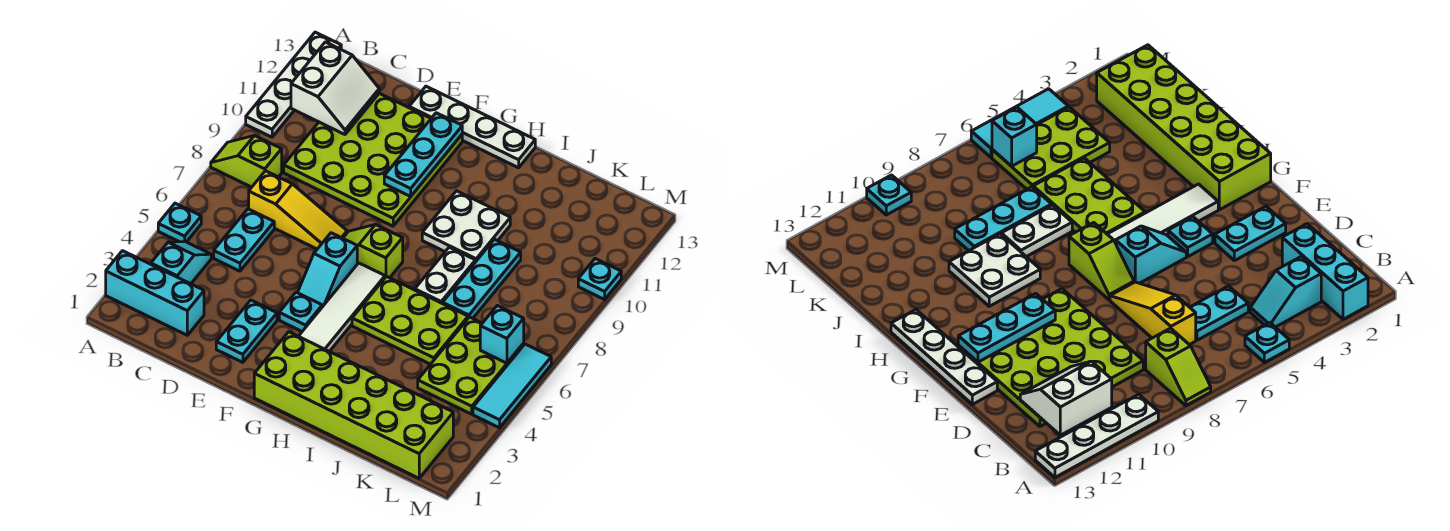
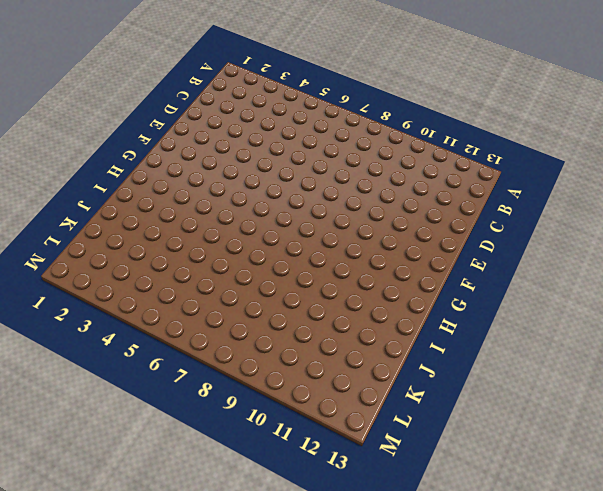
none -> cyan brick A2:C2 level 1
none -> cyan plate A5 level 1
none -> lime slope A8:B8 level 1 top B

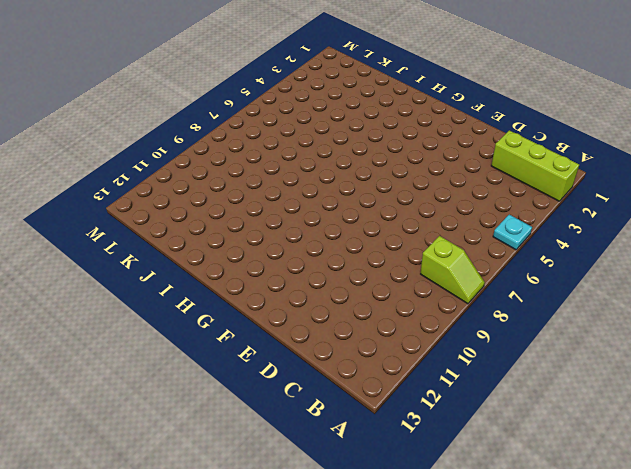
lime brick A2:C2 level 1 -> cyan brick A2:C2 level 1
none -> white plate A10:A13 level 1
none -> cyan slope B3:B4 level 1 top 3
none -> cyan plate C5:C6 level 1

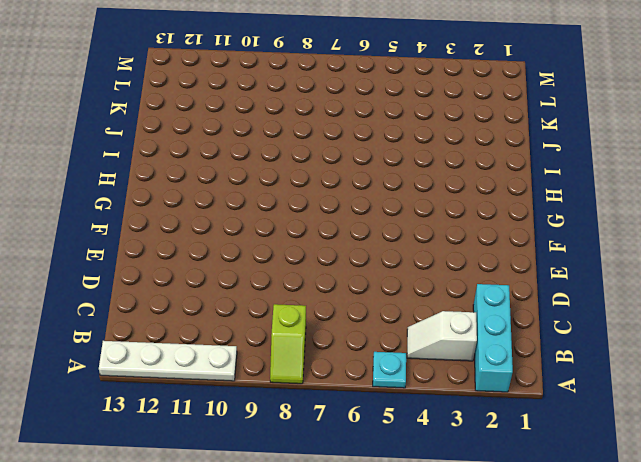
white slope B3:B4 level 1 top 3 -> cyan slope B3:B4 level 1 top 3
none -> cyan plate C5:C6 level 1
none -> yellow slope C7:E7 level 1 top C
none -> lime plate C9:F12 level 1

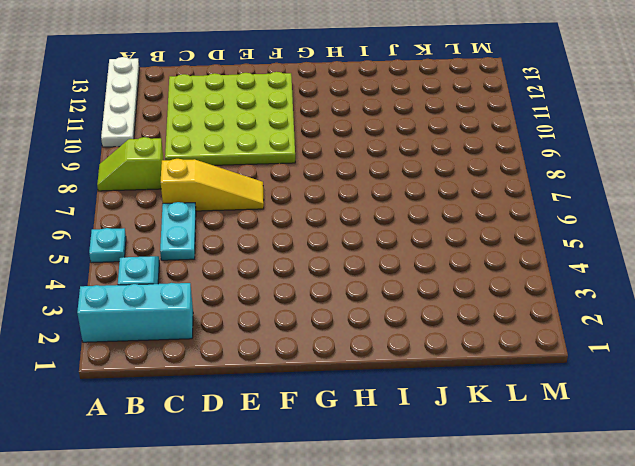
none -> cyan plate E2:E3 level 1
none -> white plate E13:H13 level 1
none -> cyan plate F4 level 1

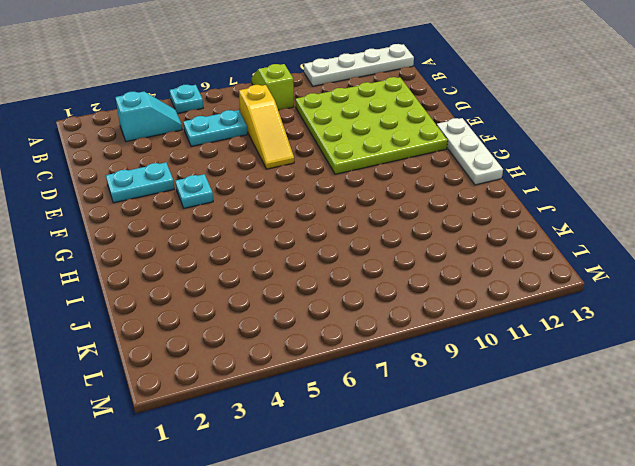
white plate F13:H13 level 1 -> white plate E13:H13 level 1
none -> cyan brick A2:C2 level 1
none -> cyan slope F5:F6 level 1 top 6
none -> lime slope F7:G7 level 1 top G

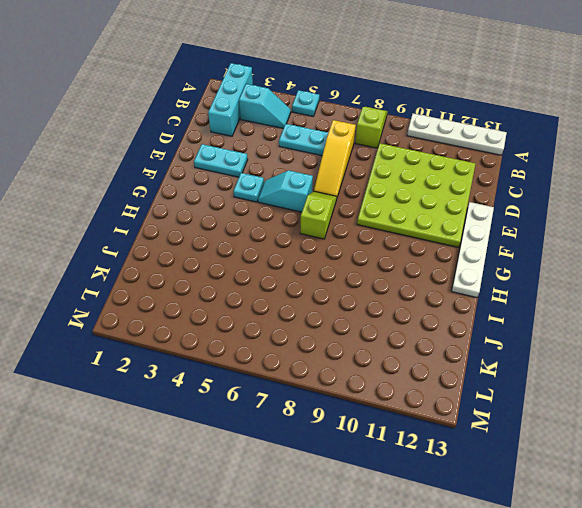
none -> lime brick G1:L2 level 1
none -> white tile G3:G6 level 1
none -> lime plate H5:J6 level 1

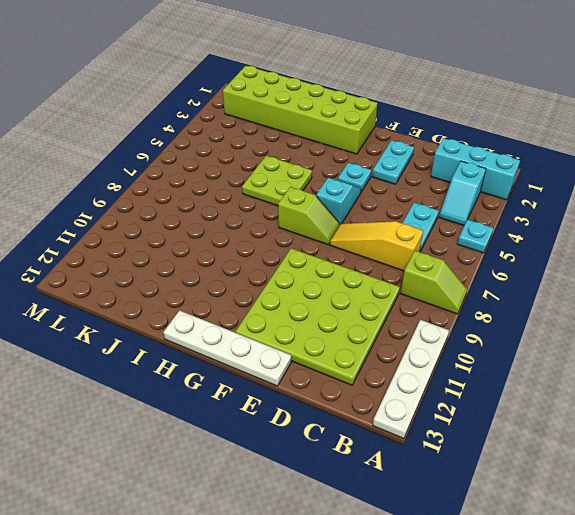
lime plate H5:I6 level 1 -> lime plate H5:J6 level 1
none -> white tile G3:G6 level 1
none -> white plate H9:I10 level 1
none -> white plate I7:I8 level 1

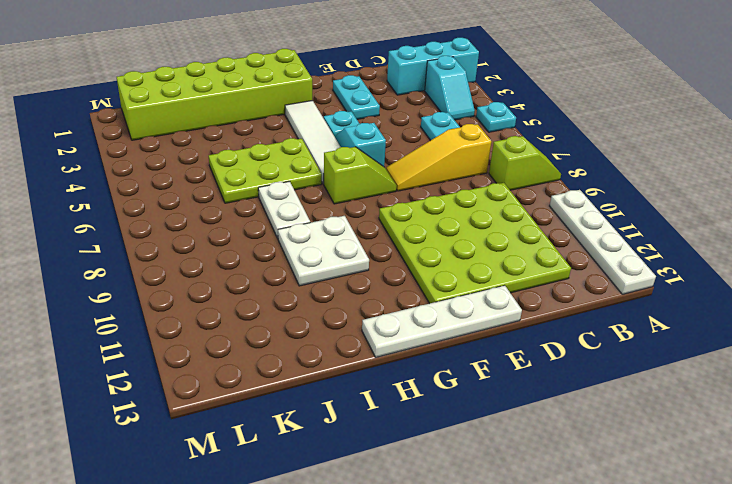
none -> cyan plate J7:J9 level 1
none -> lime plate K4:L6 level 1
none -> cyan tile M4:M6 level 1

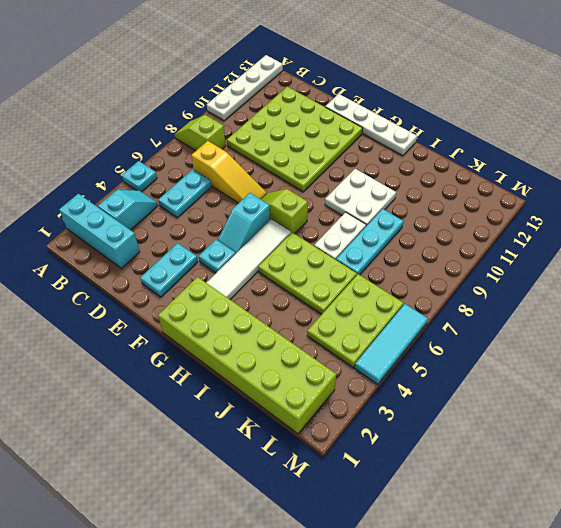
none -> cyan plate M10 level 1
none -> white slope B11:C12 level 2 top B
none -> cyan plate F10:F12 level 2

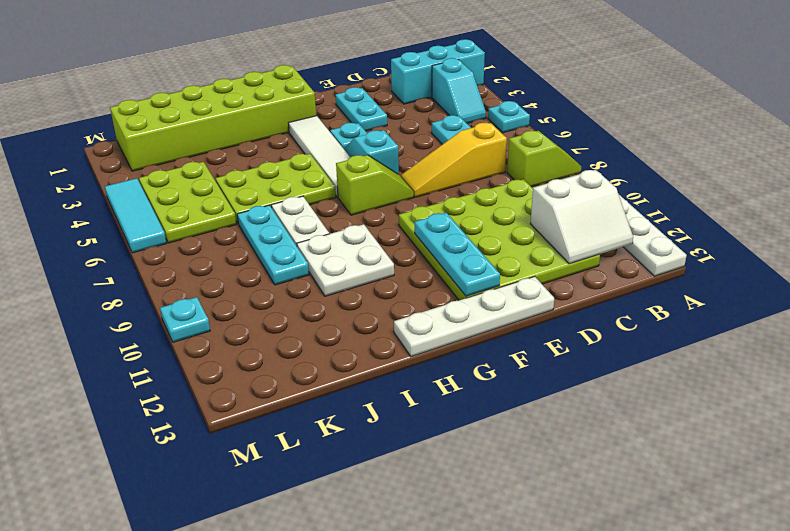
white slope B11:C12 level 2 top 11 -> white slope B11:C12 level 2 top B
none -> cyan brick L6 level 2

